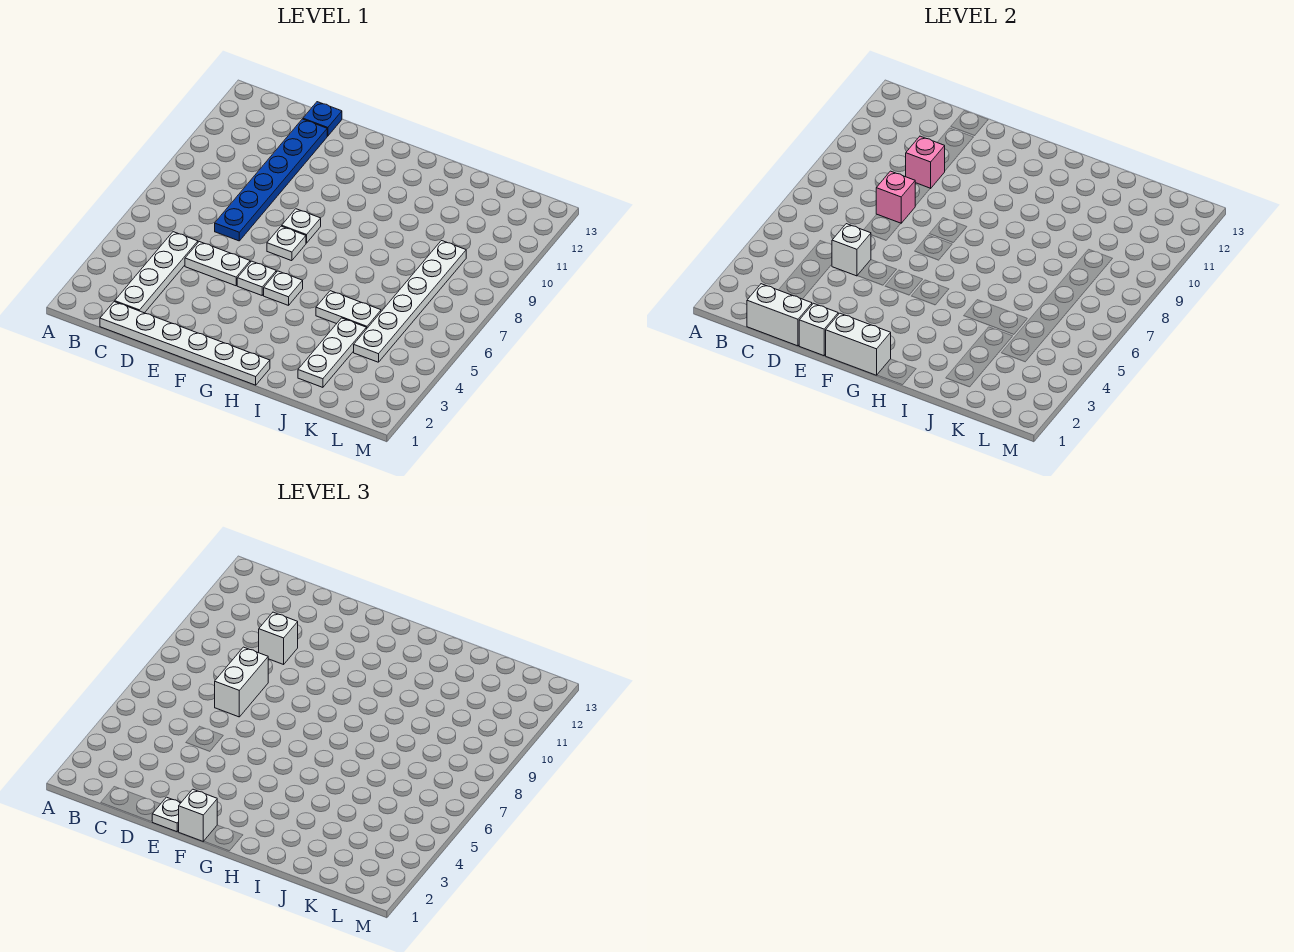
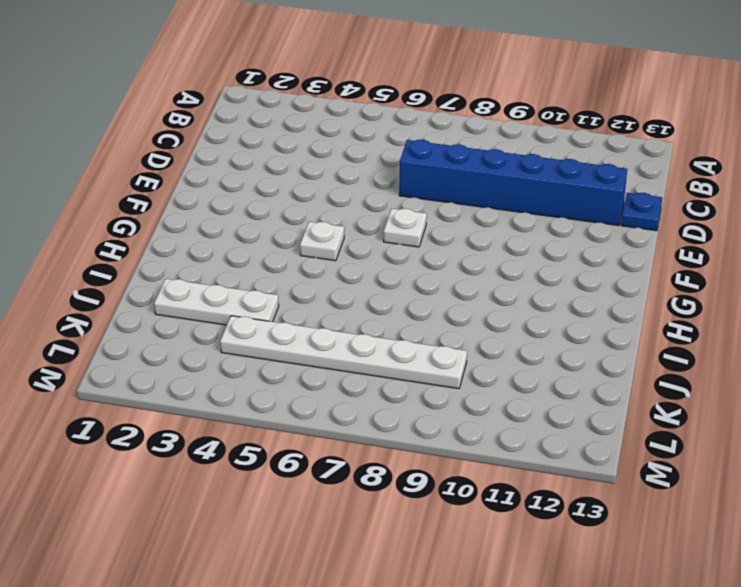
blue brick D7:D12 level 1 -> blue plate D7:D12 level 1
none -> white plate C1:H1 level 1
none -> white plate C2:C5 level 1
none -> white plate D5:E5 level 1

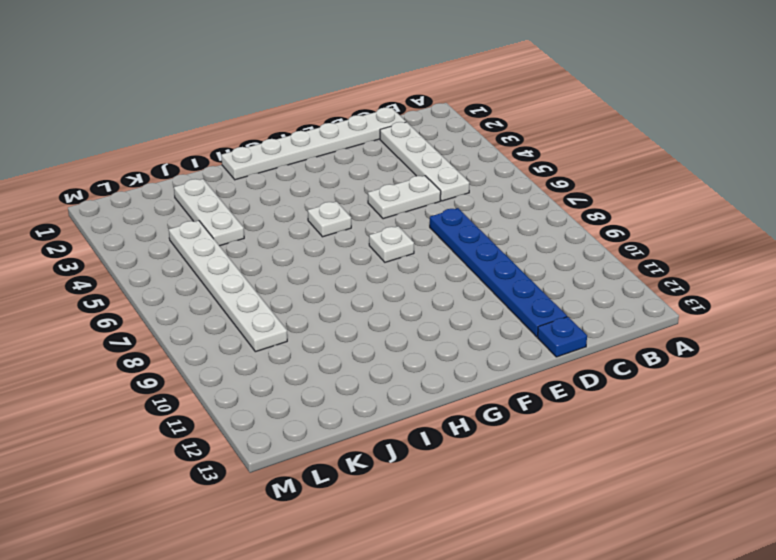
none -> white plate F5 level 1
none -> white plate F8 level 1
none -> white plate I5:J5 level 1

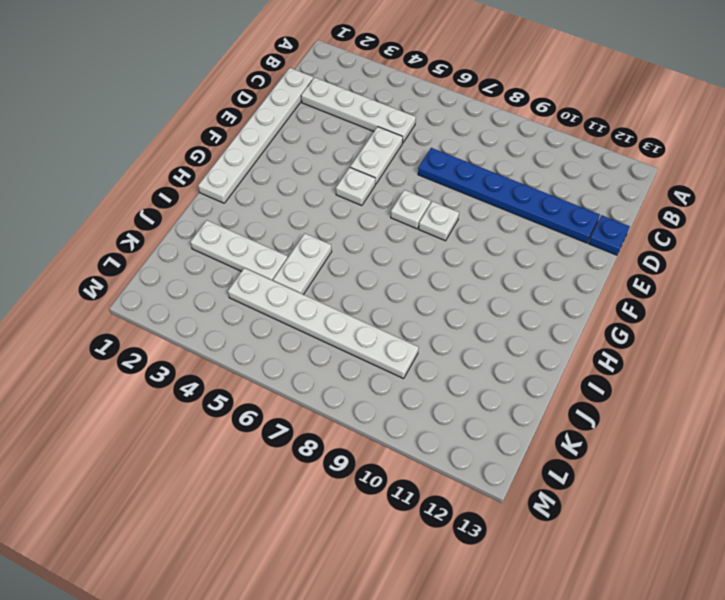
none -> white plate G5 level 1
none -> white brick C1:D1 level 2
none -> white brick D5 level 2

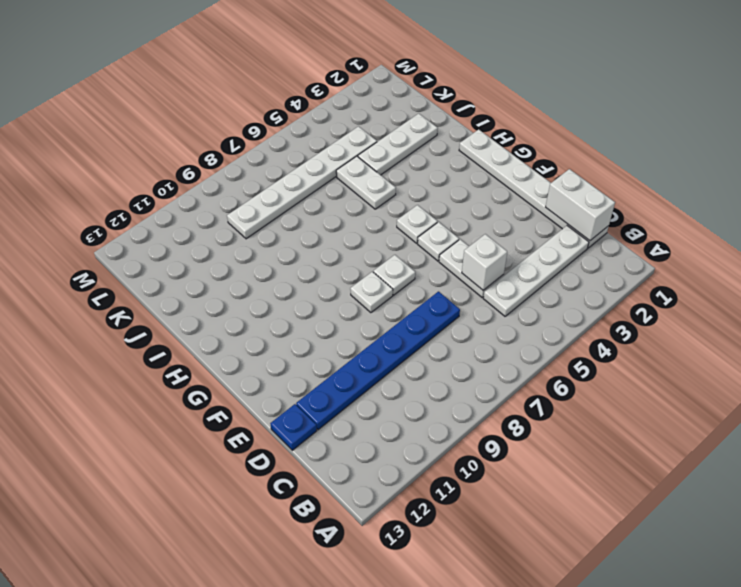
none -> pink brick D8 level 2
none -> pink brick D10 level 2
none -> white brick E1 level 2

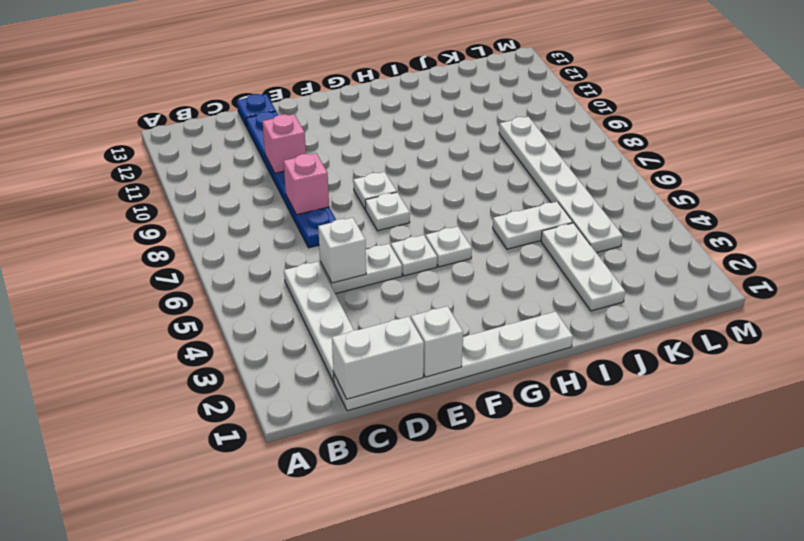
none -> white brick F1:G1 level 2
none -> white brick D7:D8 level 3
none -> white brick D10 level 3

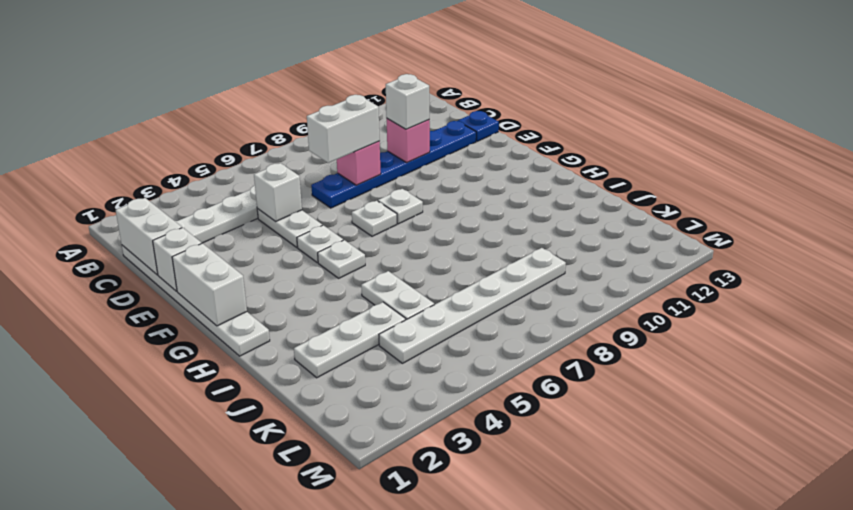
none -> white plate E1 level 3
none -> white brick F1 level 3

